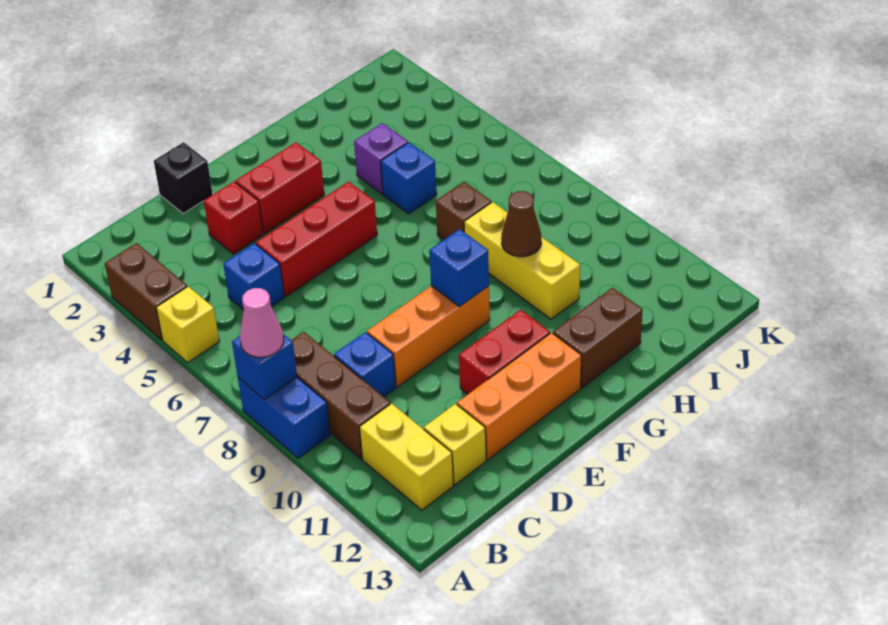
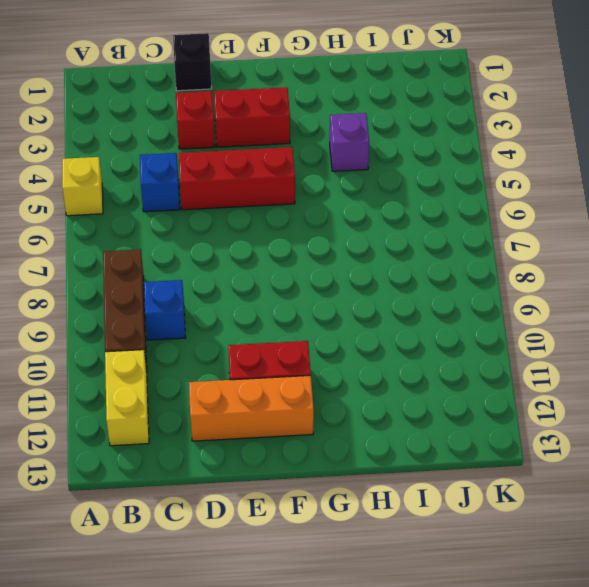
none -> brown brick A3:A4 level 1
none -> blue brick A8:A9 level 1
none -> yellow brick C12 level 1

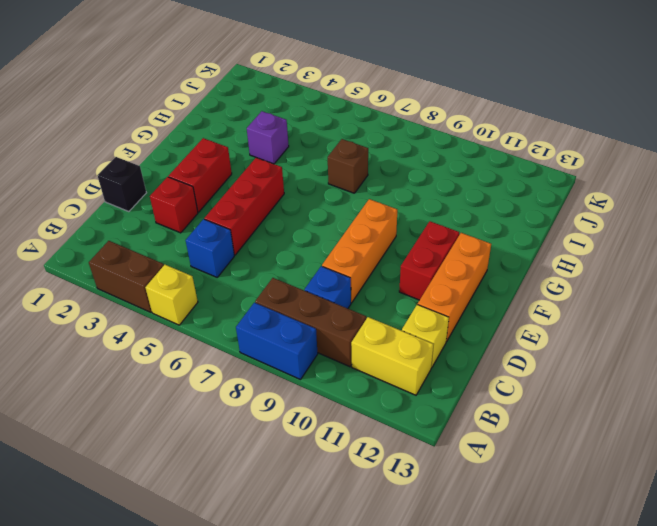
none -> brown brick G12:H12 level 1
none -> blue brick H5 level 1
none -> yellow brick H8:H10 level 1

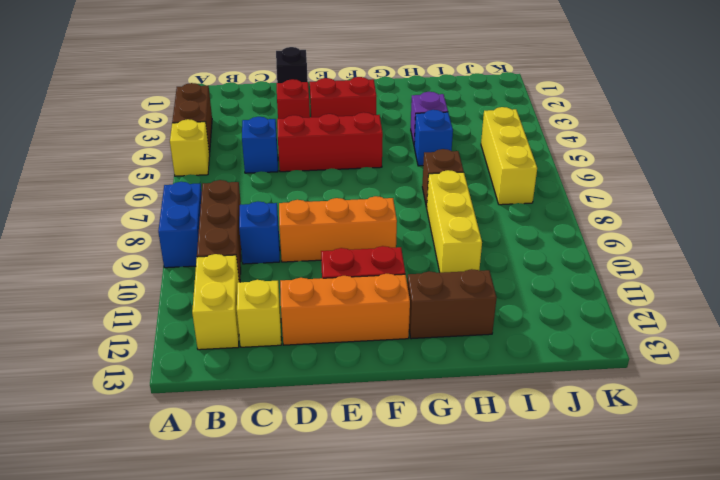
yellow brick J5:J7 level 1 -> none
none -> blue brick A8 level 2
none -> blue brick F9 level 2
none -> brown cone H9 level 2

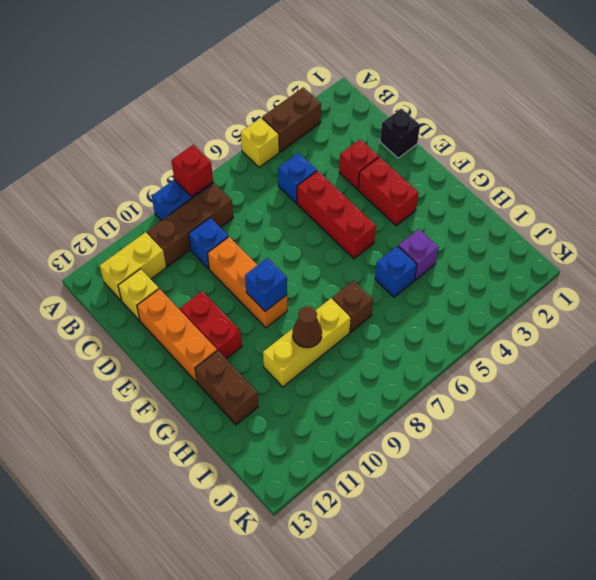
red brick A8 level 2 -> blue brick A8 level 2
none -> pink cone A8 level 3

